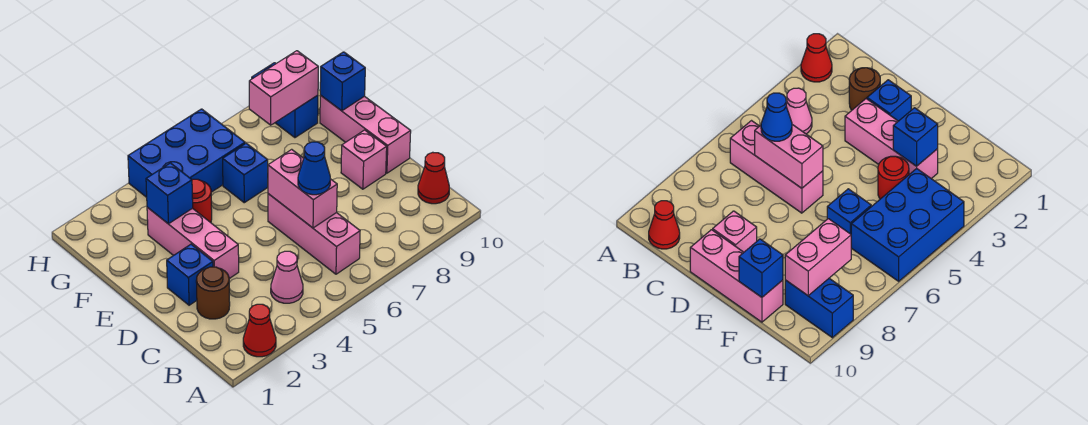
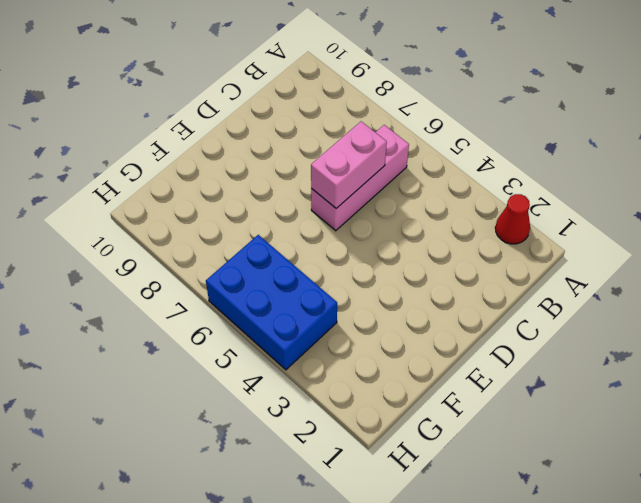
none -> pink cone B4 level 1
none -> red cone B10 level 1
none -> brown round brick C2 level 1

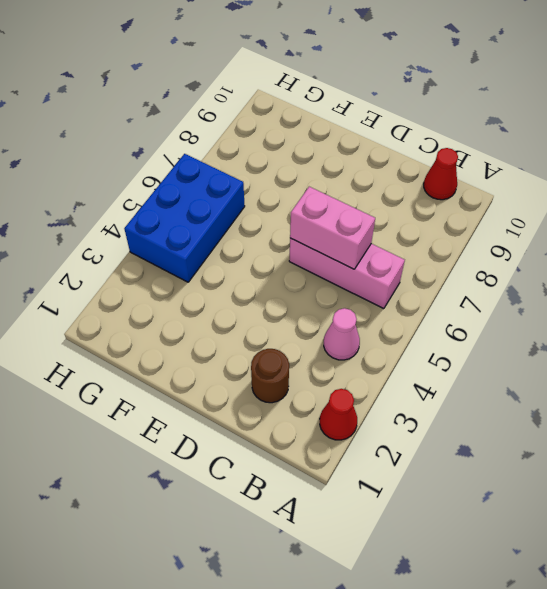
none -> blue brick D2 level 1
none -> pink brick D3:F3 level 1
none -> pink brick D9 level 1

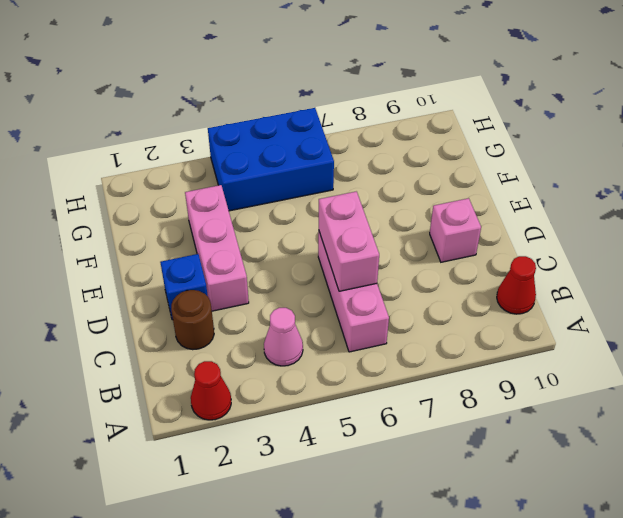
none -> pink brick D10:F10 level 1
none -> red round brick F4 level 1
none -> blue brick F6 level 1

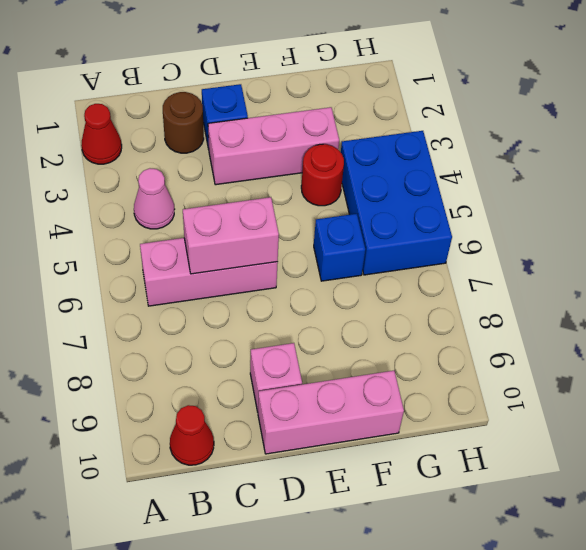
none -> blue brick G9:H9 level 1
none -> blue brick F3 level 2
none -> blue brick F10 level 2

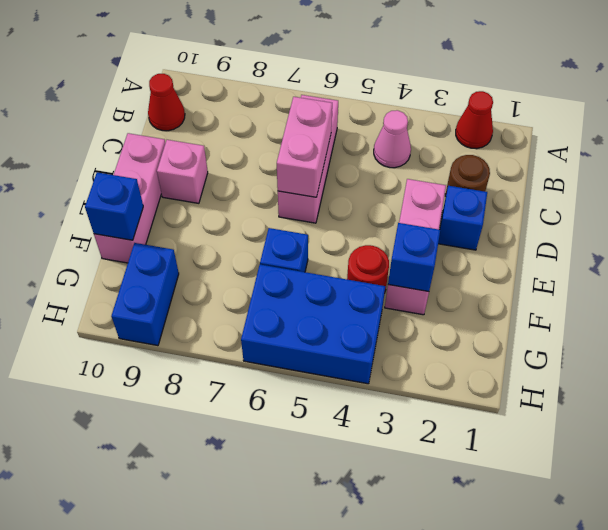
none -> pink brick G8:G9 level 2
none -> blue cone C6 level 3

